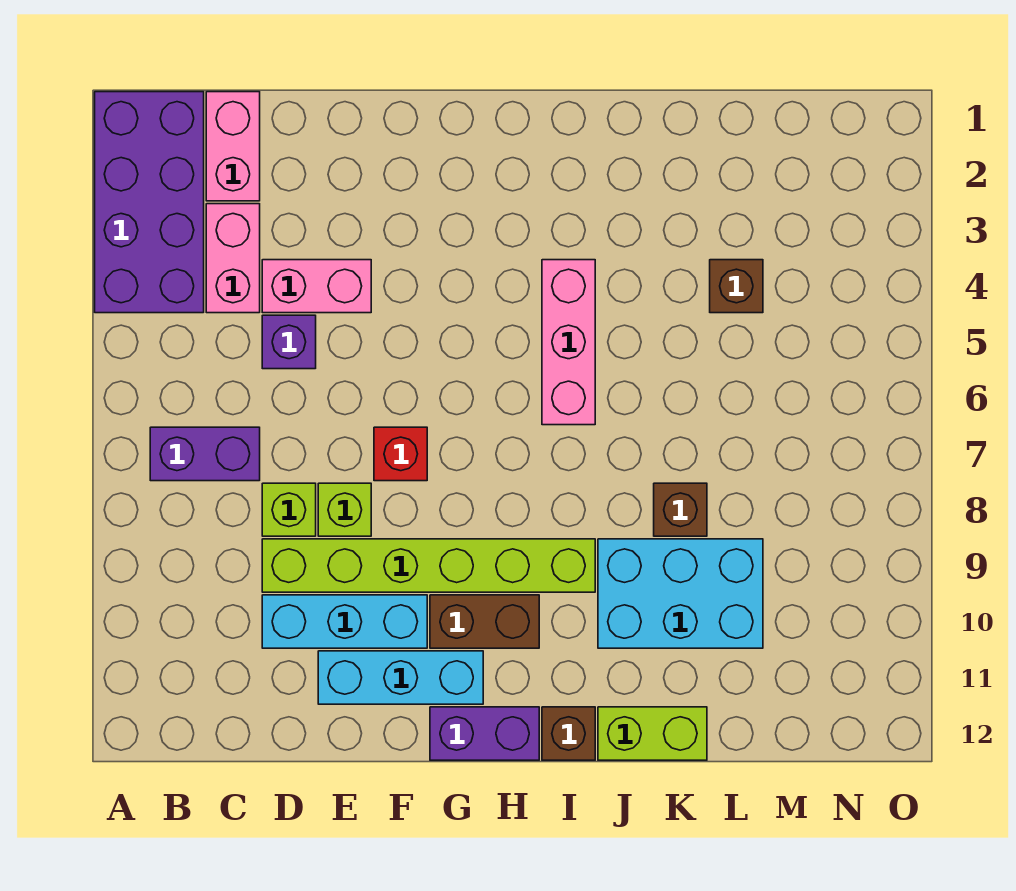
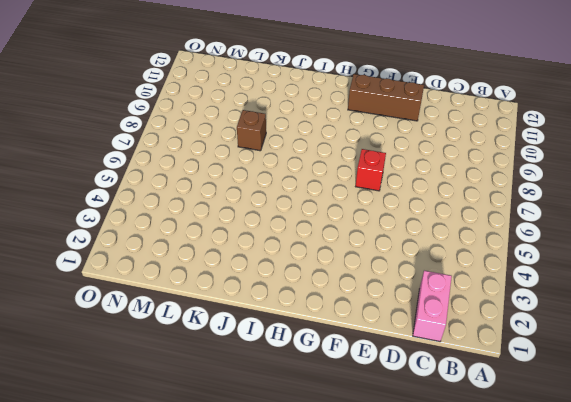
brown brick E11:G11 level 1 -> cyan brick E11:G11 level 1
none -> purple brick A1:B4 level 1
none -> purple brick B7:C7 level 1
none -> pink brick C3:C4 level 1

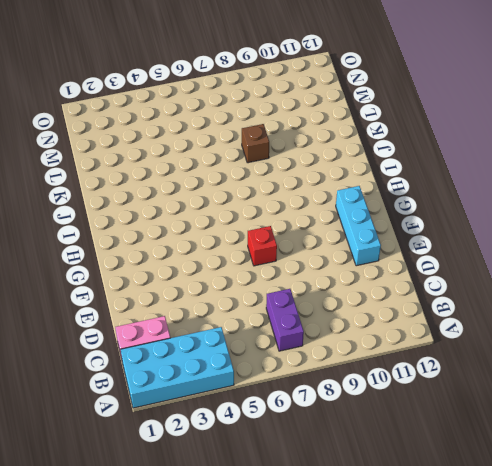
cyan brick A1:B4 level 1 -> purple brick A1:B4 level 1
none -> pink brick C3:C4 level 1
none -> pink brick D4:E4 level 1
none -> purple brick D5 level 1

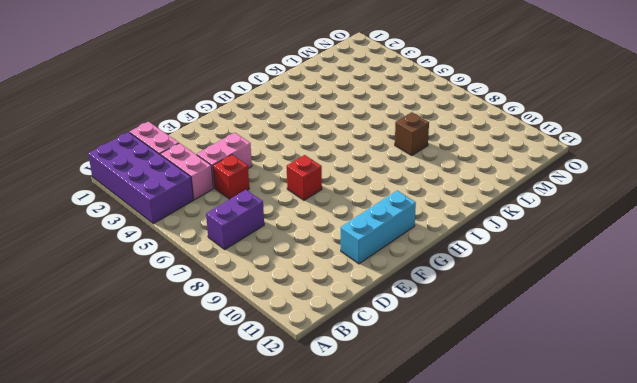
red brick D5 level 1 -> purple brick D5 level 1
none -> lime brick D8 level 1
none -> lime brick D9:I9 level 1
none -> cyan brick D10:F10 level 1

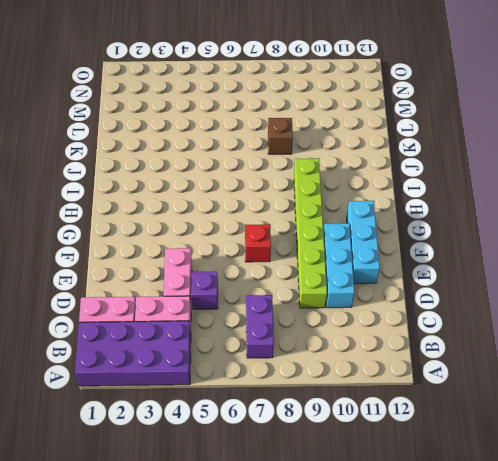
none -> lime brick D8 level 1
none -> lime brick E8 level 1
none -> brown brick G10:H10 level 1

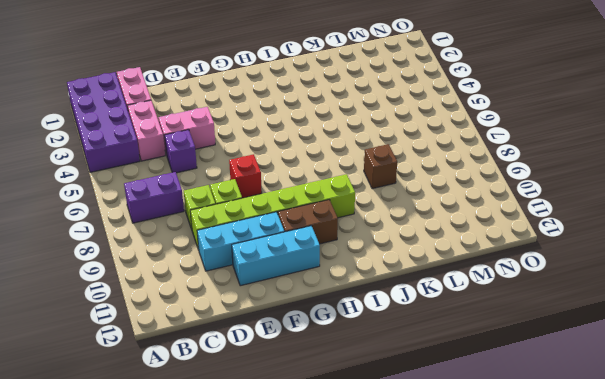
none -> purple brick G12:H12 level 1
none -> pink brick I4:I6 level 1
none -> brown brick I12 level 1

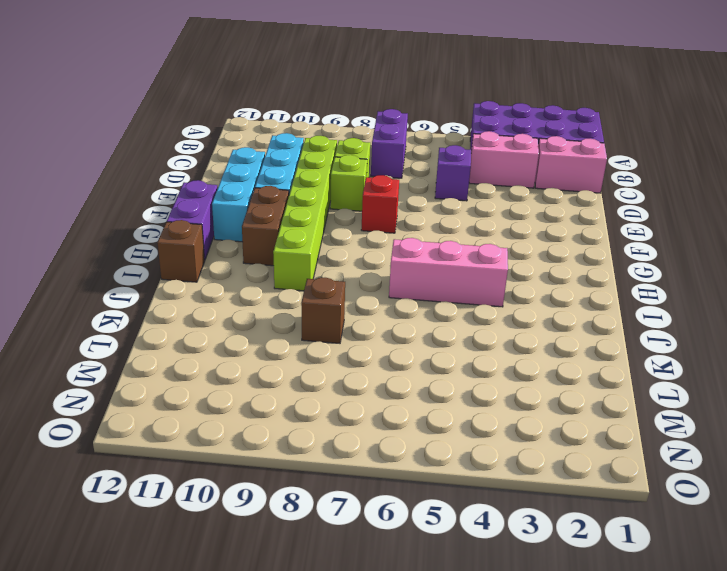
none -> pink brick D4:E4 level 1
none -> cyan brick J9:L10 level 1
none -> lime brick J12:K12 level 1

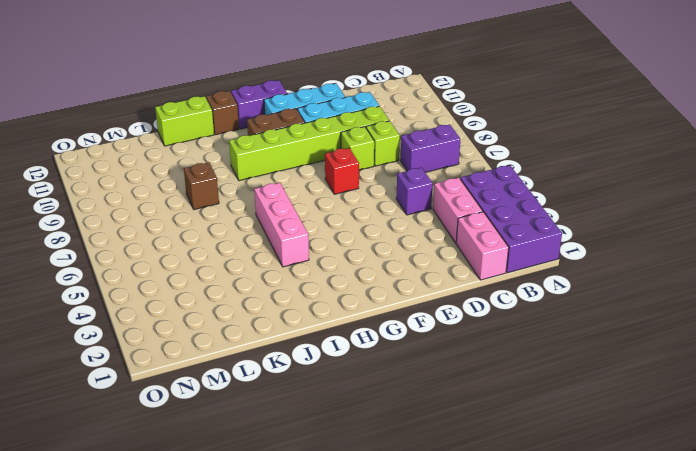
none -> pink brick D4:E4 level 1
none -> cyan brick J9:L10 level 1
none -> brown brick L4 level 1

